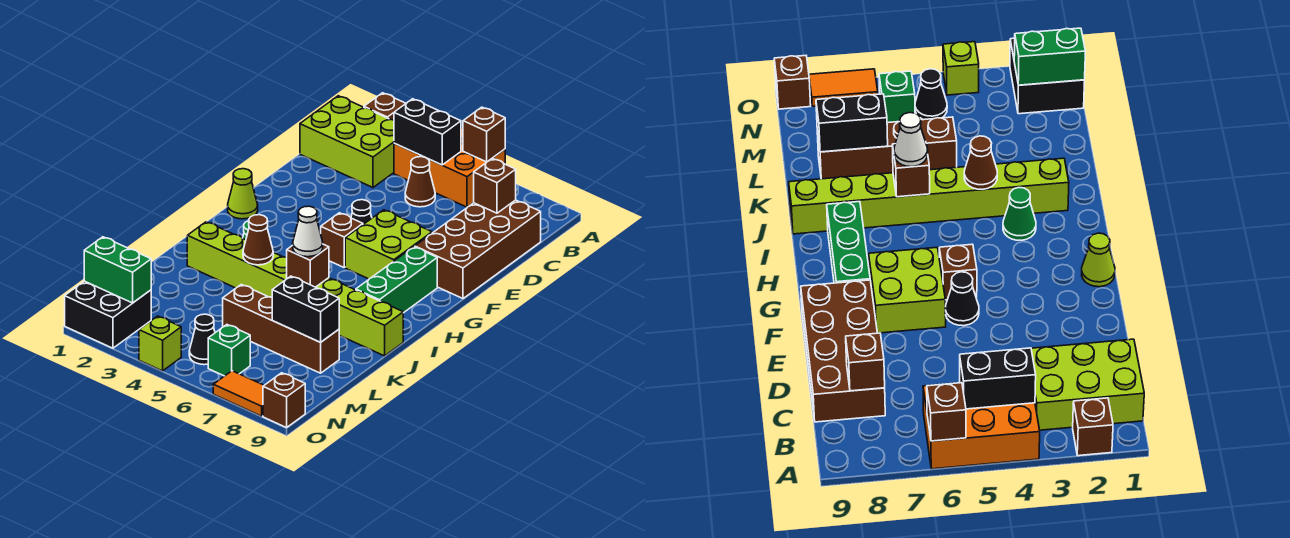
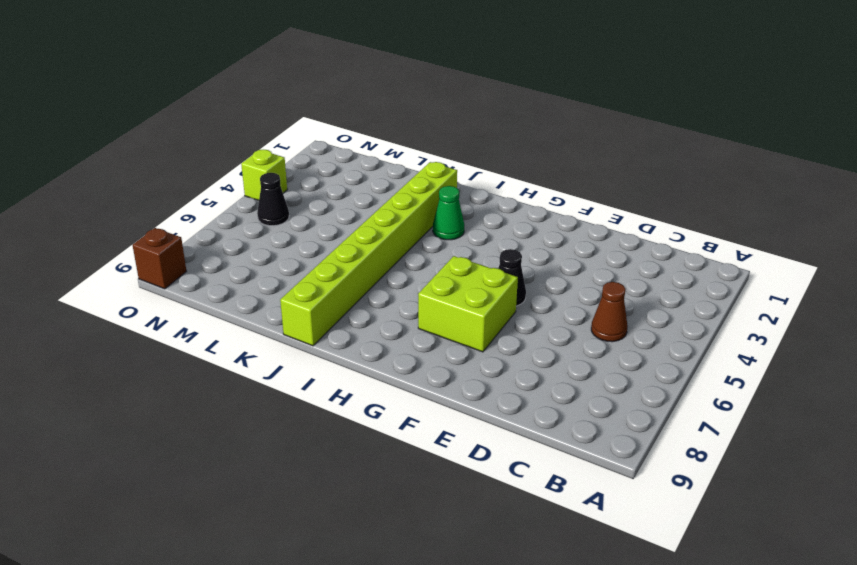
none -> brown brick A2 level 1
none -> orange brick A4:B6 level 1
none -> lime brick B1:C3 level 1

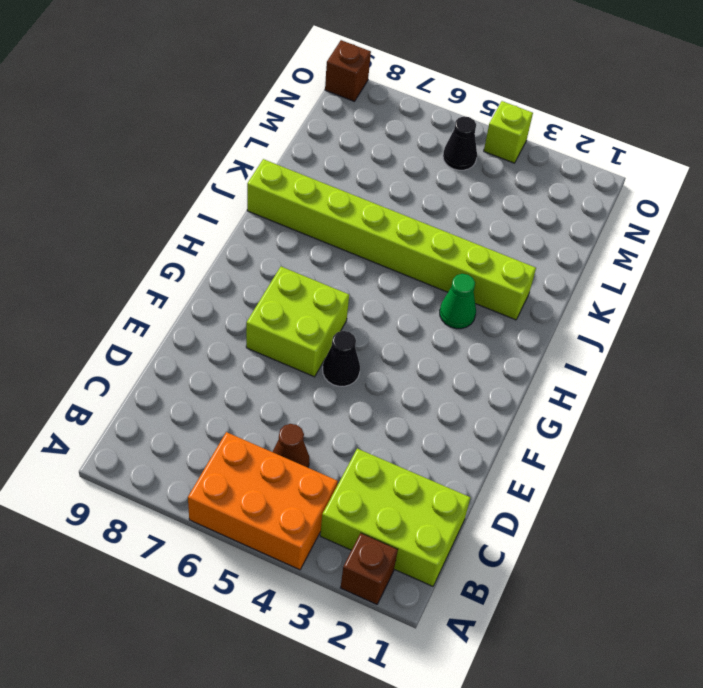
none -> brown brick C8:F9 level 1
none -> lime cone G1 level 1
none -> brown brick G5 level 1

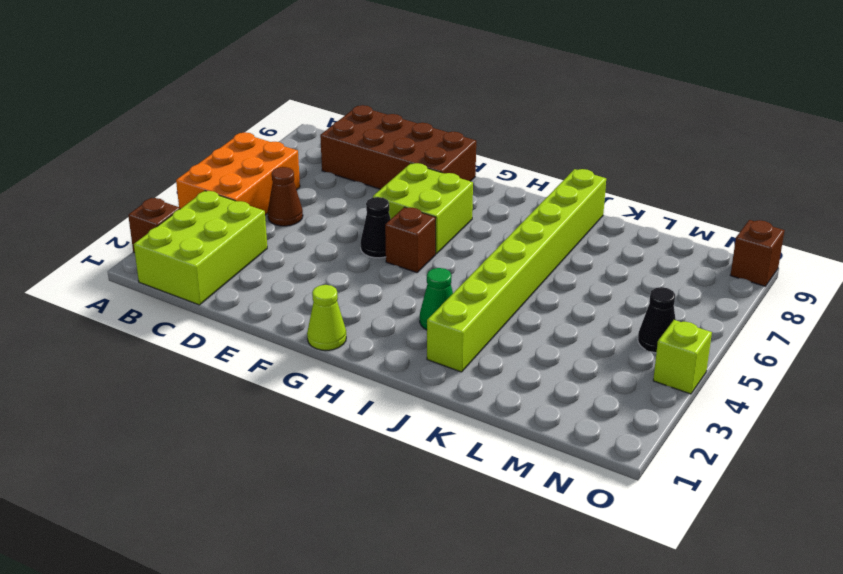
none -> green brick G8:I8 level 1
none -> brown brick L5:L8 level 1
none -> black brick N1:O2 level 1

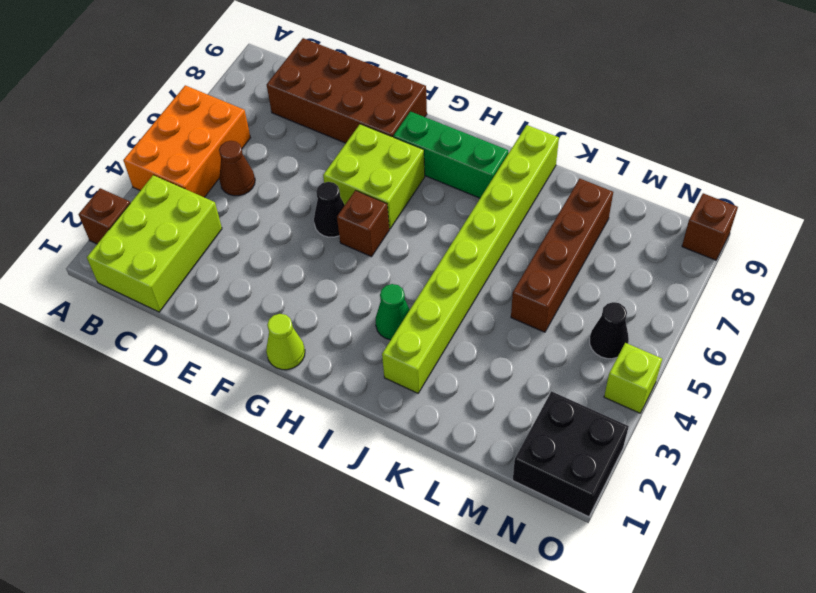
none -> green brick N6 level 1
none -> orange tile O7:O8 level 1
none -> brown brick A6 level 2

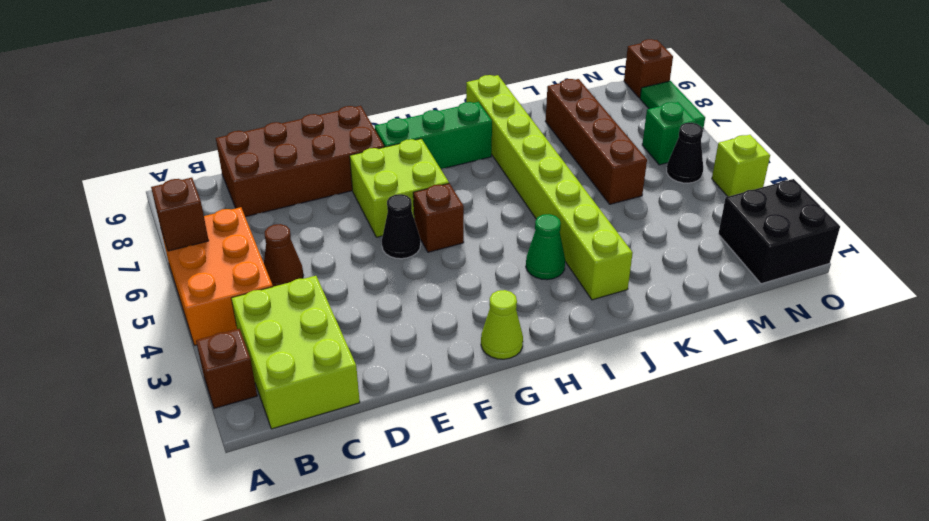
green tile O7:O8 level 1 -> orange tile O7:O8 level 1
none -> black brick B4:B5 level 2
none -> brown brick C8 level 2
none -> brown cone J4 level 2

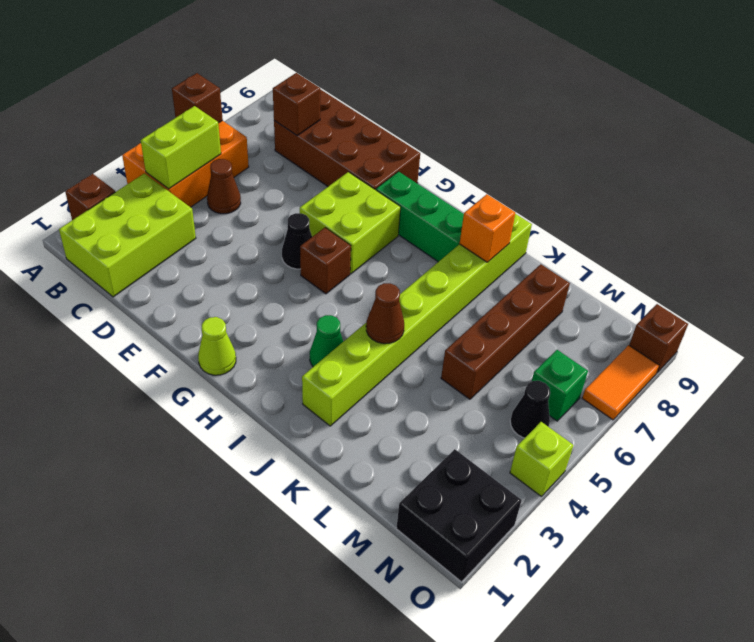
lime brick B4:B5 level 2 -> black brick B4:B5 level 2
orange brick J8 level 2 -> none
none -> brown brick J6 level 2
none -> black brick L7:L8 level 2
none -> green brick N1:N2 level 2

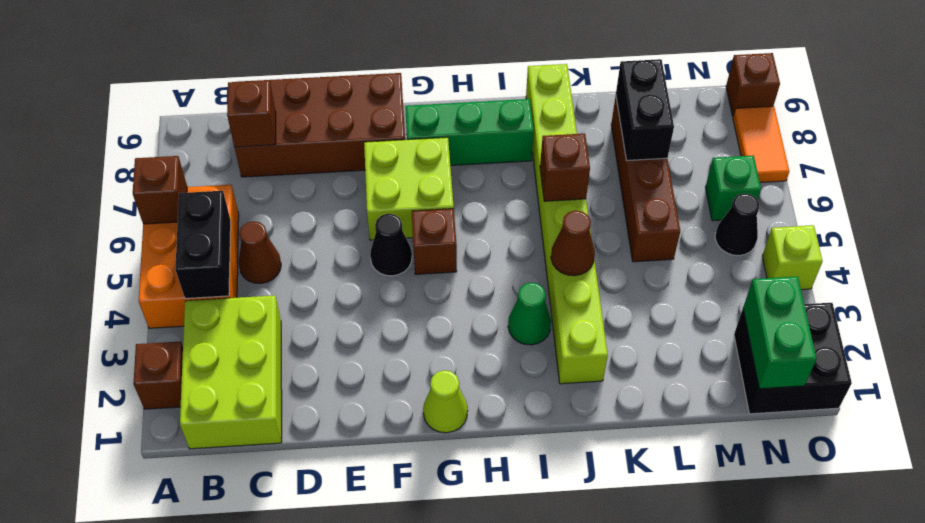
none -> white cone J6 level 3

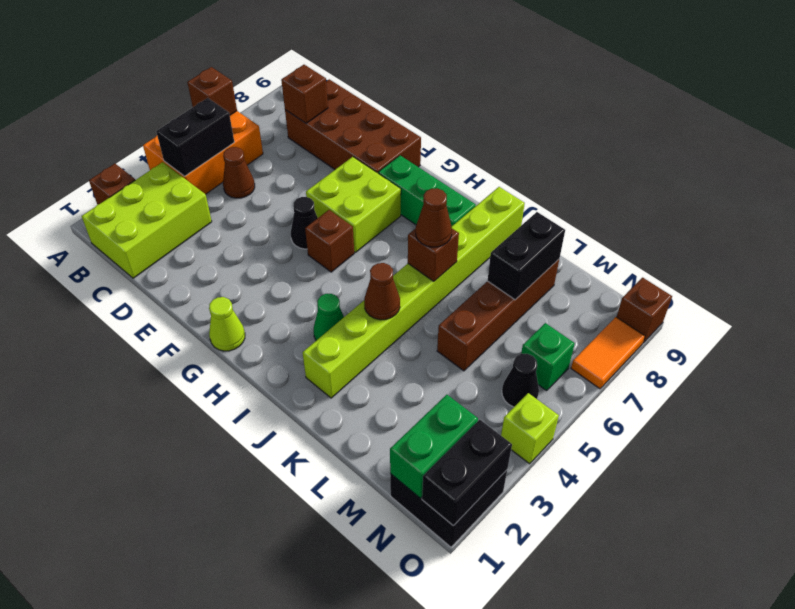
brown cone J6 level 3 -> white cone J6 level 3
black brick O1:O2 level 2 -> none

